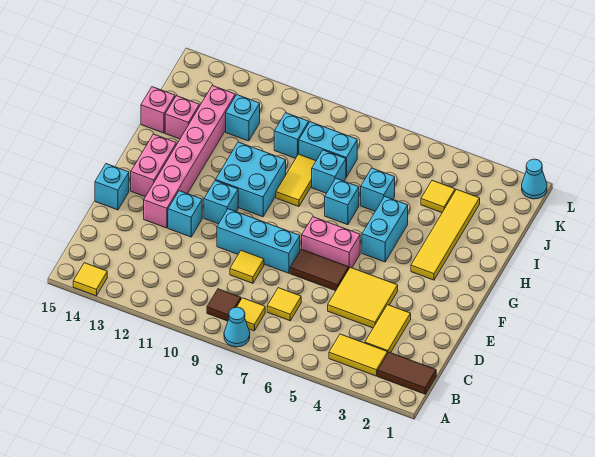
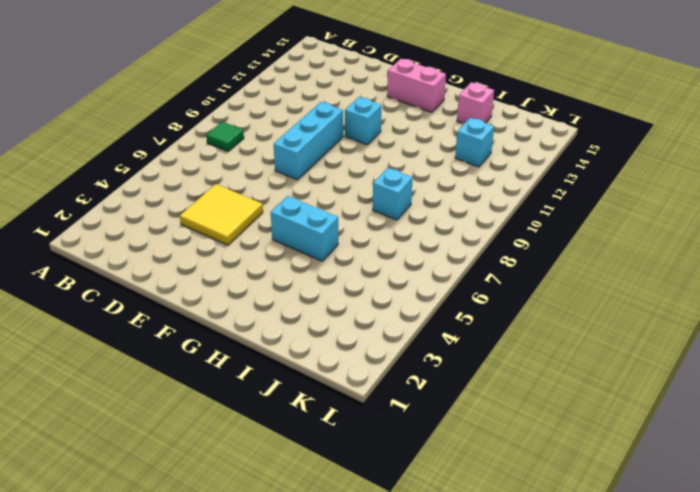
green tile B8 level 1 -> yellow tile B8 level 1
none -> cyan cone A8 level 1
none -> yellow tile A14 level 1
none -> brown tile B1:B2 level 1
none -> yellow tile B3:B4 level 1

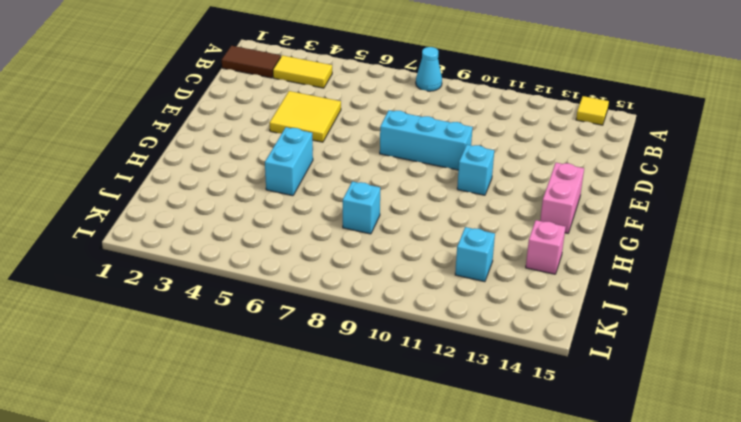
none -> yellow tile B8 level 1
none -> brown tile B9 level 1
none -> yellow tile C3:D3 level 1
none -> yellow tile C7 level 1

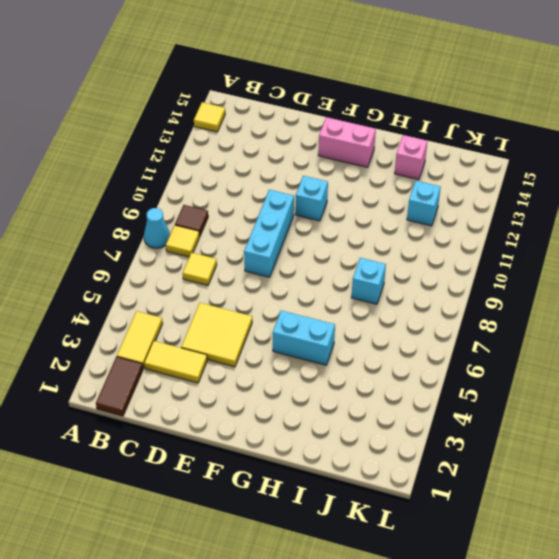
none -> yellow tile D9 level 1
none -> brown tile E6:E7 level 1
none -> cyan brick E12 level 1
none -> pink brick E13:J13 level 1

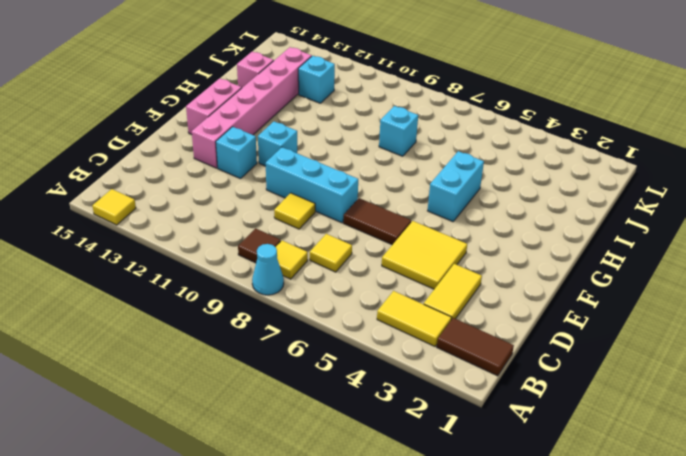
none -> cyan brick E15 level 1
none -> pink brick F6:F7 level 1
none -> yellow tile G3:J3 level 1
none -> cyan brick G10:H11 level 1

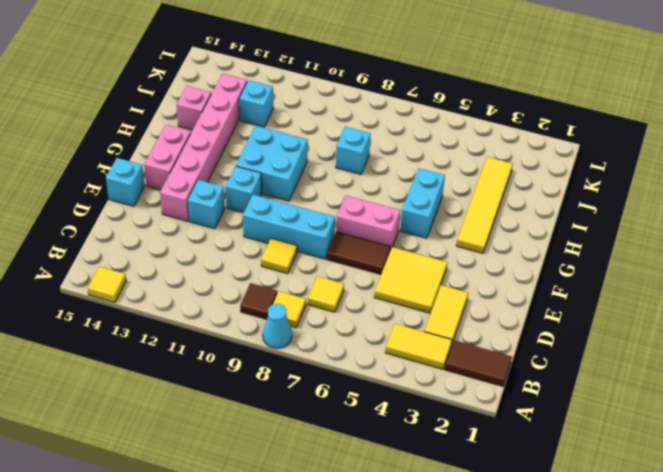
none -> cyan brick H7 level 1
none -> yellow tile H9:I9 level 1
none -> cyan brick I6 level 1
none -> pink brick I15 level 1

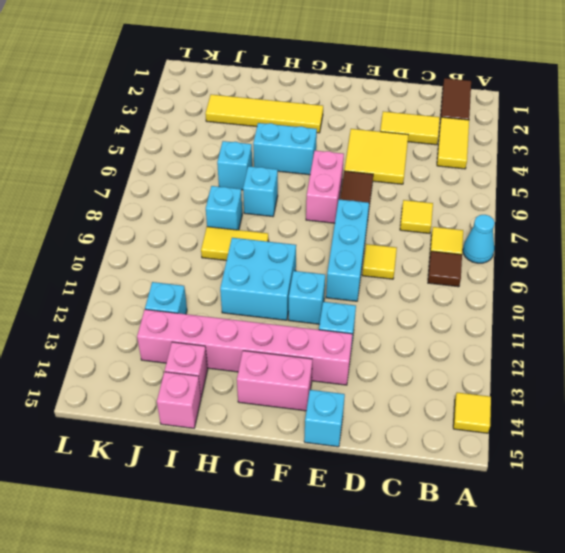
none -> yellow tile J4 level 1
none -> cyan brick J8:J9 level 1
none -> cyan brick J10 level 1
none -> cyan cone L1 level 1

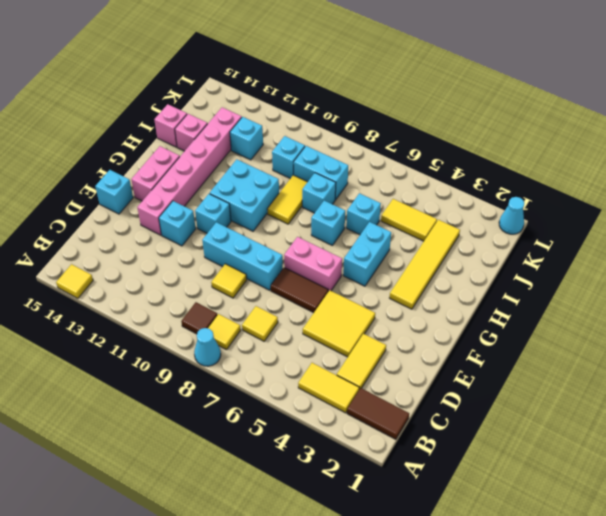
yellow tile J4:J5 level 1 -> yellow tile J4 level 1

